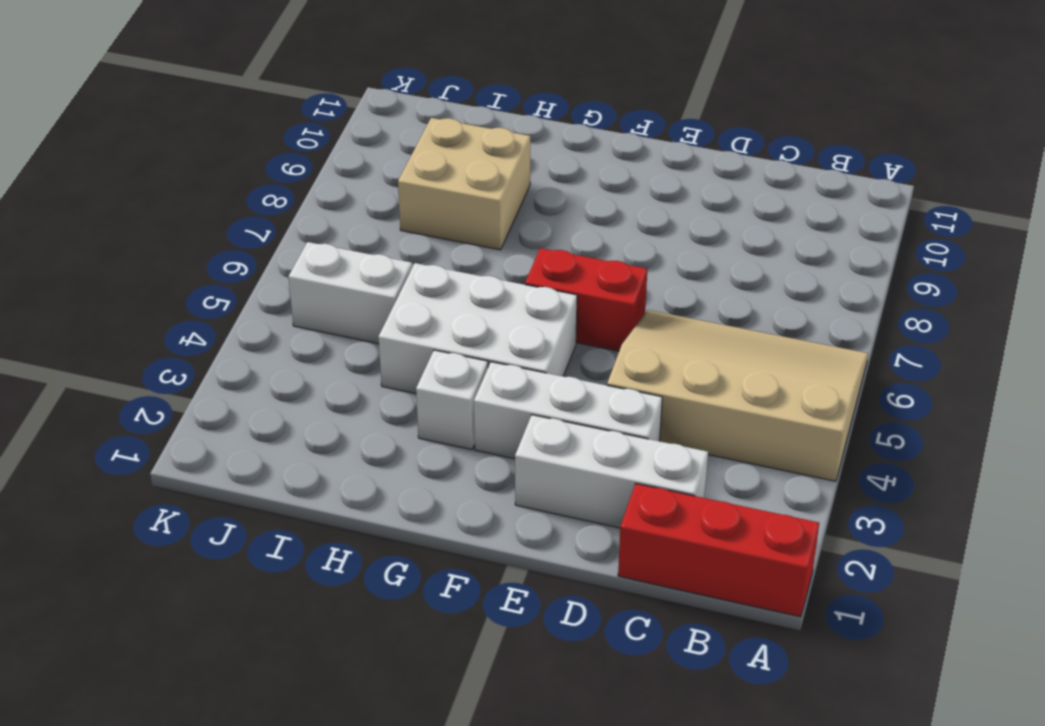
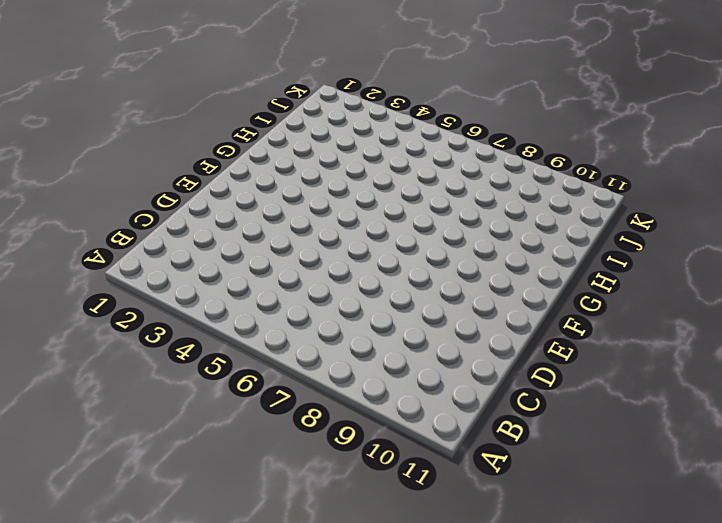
none -> red brick A1:C1 level 1
none -> tan slope A4:D6 level 1 top 4

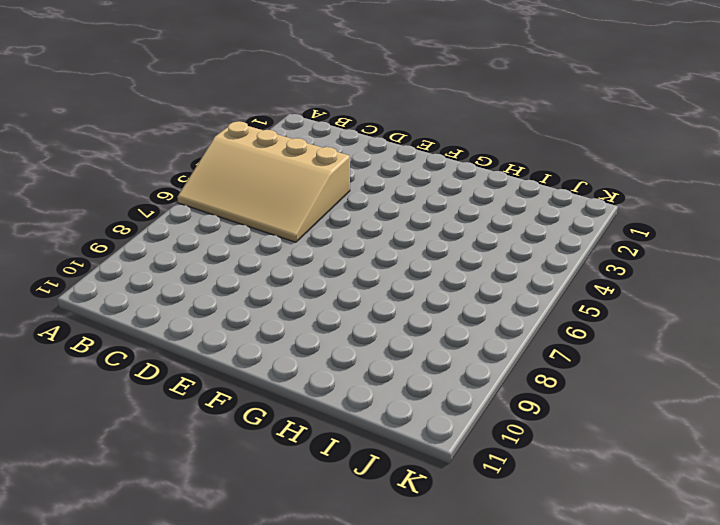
none -> red brick A1:C1 level 1
none -> white brick C2:E2 level 1

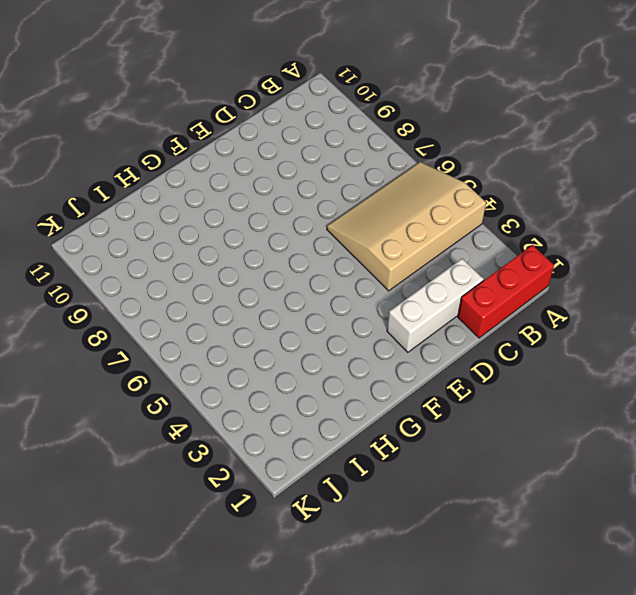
none -> white brick D3:F3 level 1
none -> red brick E6:F6 level 1

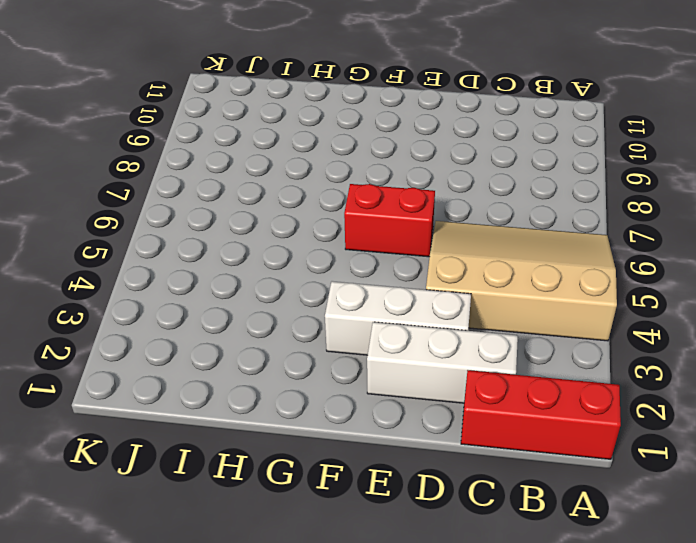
none -> white brick F4:H5 level 1
none -> white brick G3 level 1

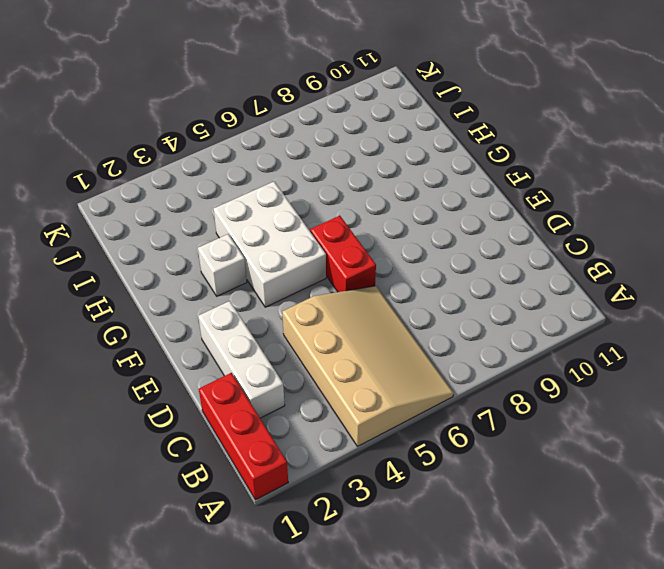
none -> white brick D3:F3 level 1
none -> tan brick H8:I9 level 1

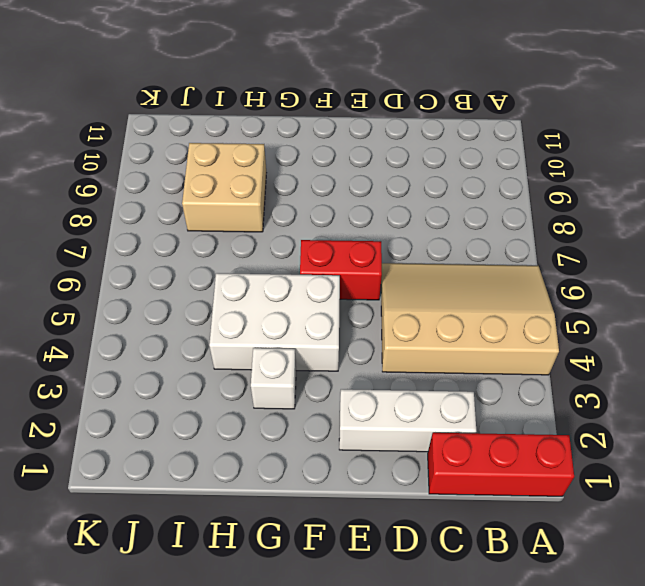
none -> white brick D3:F3 level 1
none -> white brick I5:J5 level 1

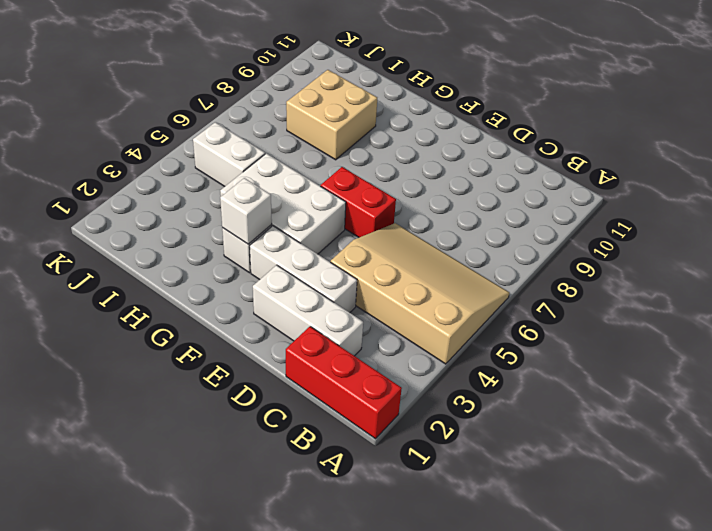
white brick G3 level 2 -> none

